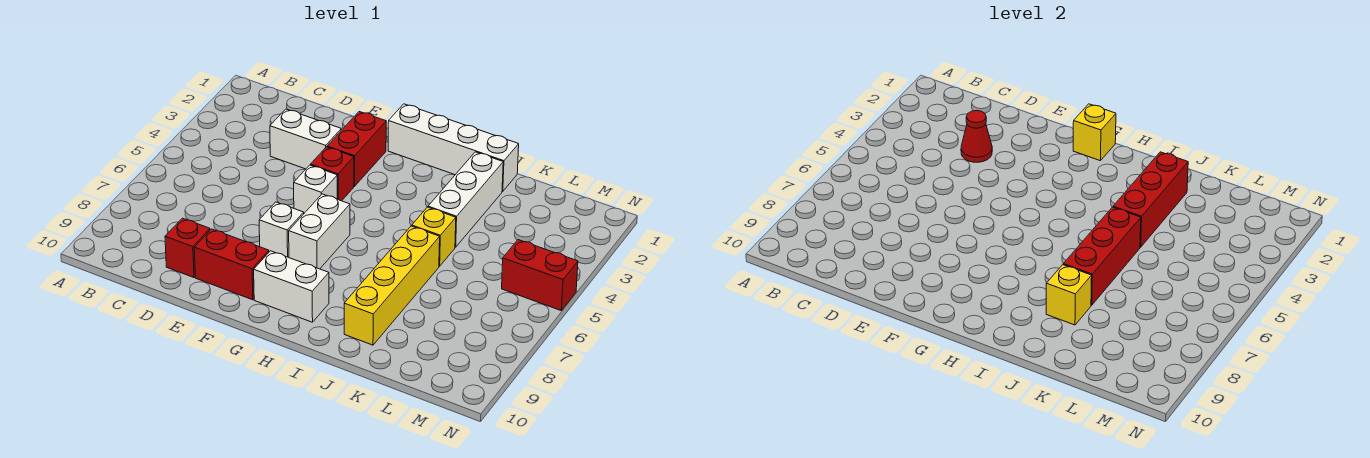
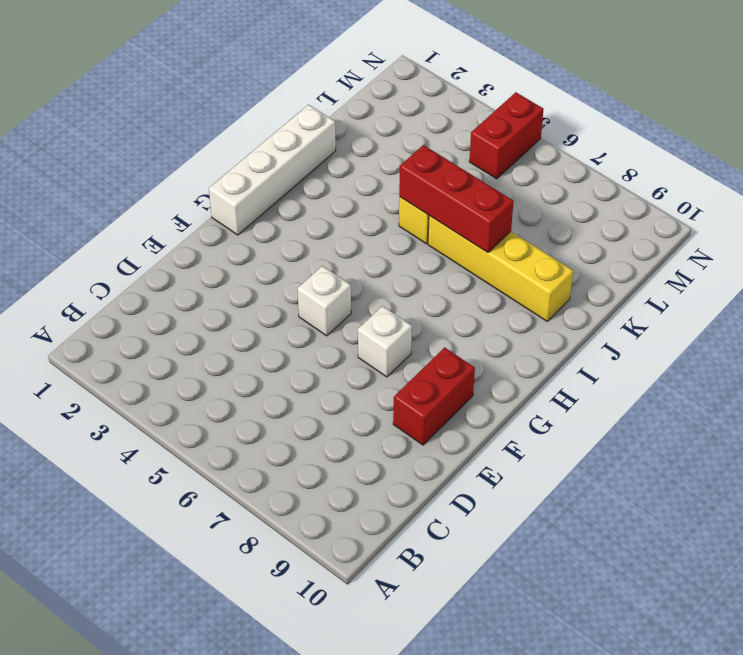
none -> white brick D3:E3 level 1
none -> red brick D9 level 1
none -> red brick F2:F3 level 1

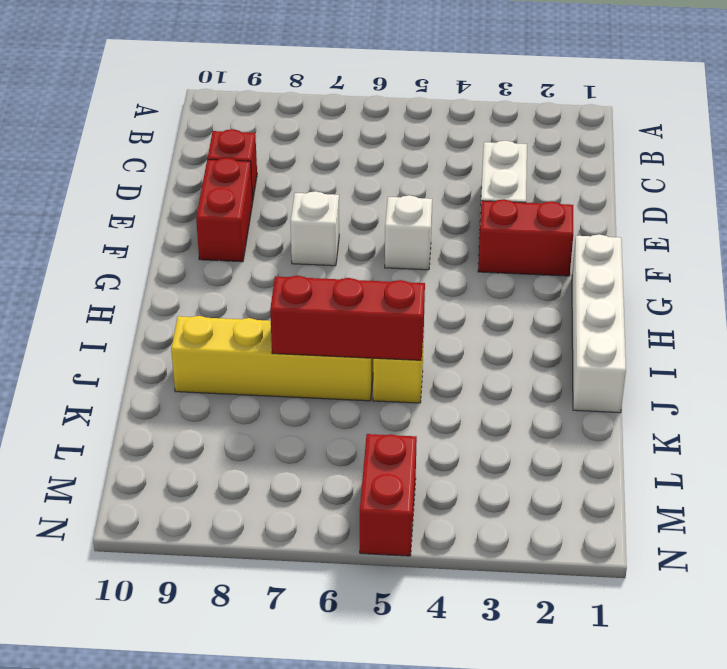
none -> red brick F4 level 1
none -> white brick G6:G7 level 1
none -> white brick G9:H9 level 1

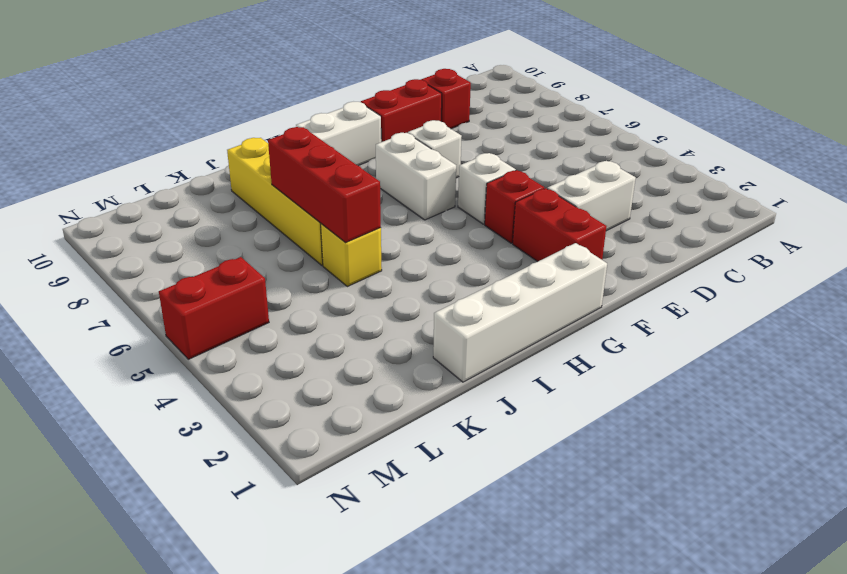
none -> white brick J2:J4 level 1
none -> red cone D3 level 2
none -> yellow brick G1 level 2

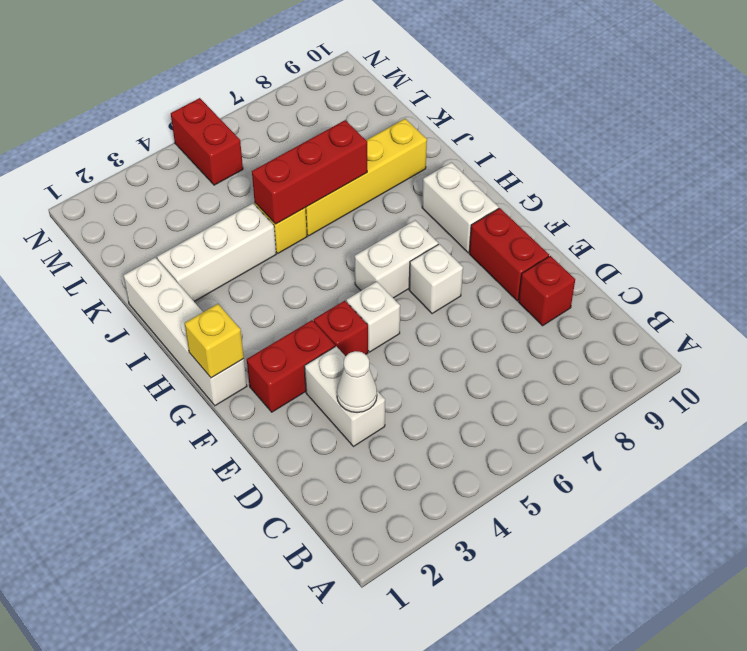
white cone D3 level 2 -> red cone D3 level 2
none -> red brick J2:J4 level 2
none -> yellow brick J8 level 2

